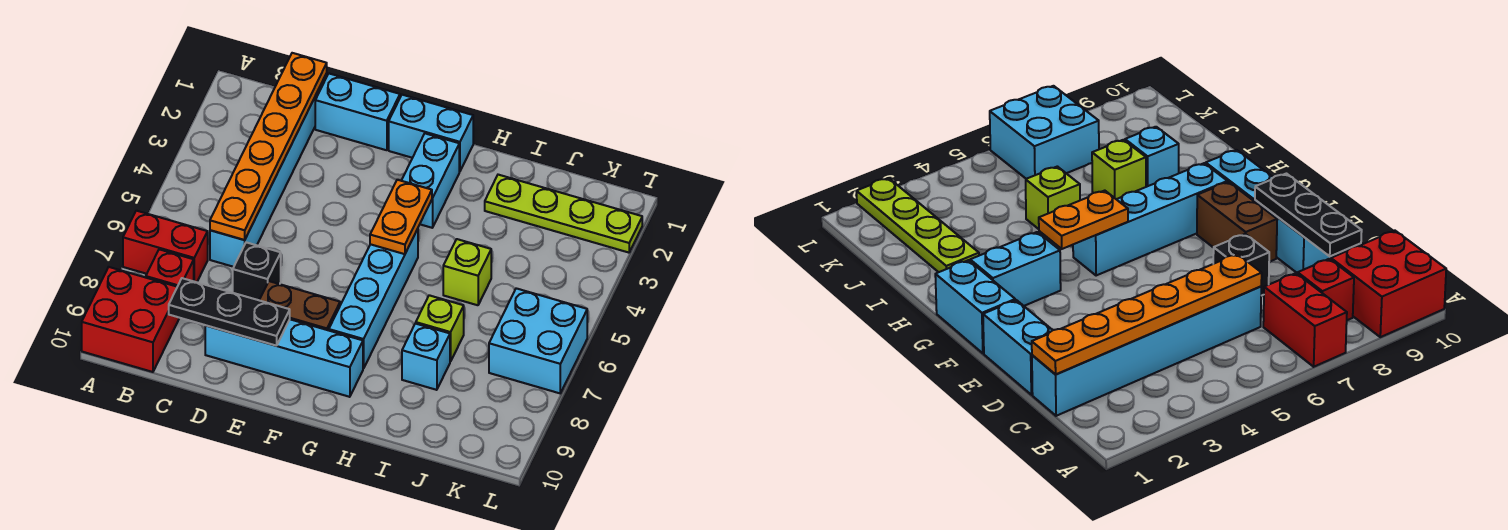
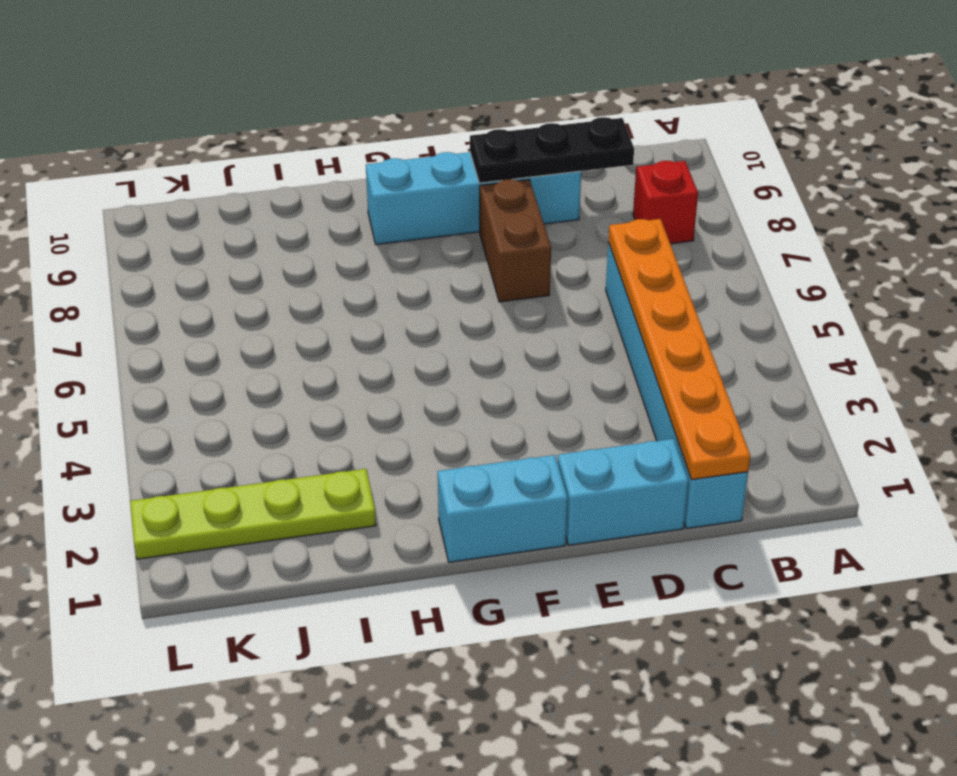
brown brick E7:E8 level 1 -> brown brick E8:F8 level 1
none -> red brick A7:B7 level 1
none -> red brick A9:B10 level 1
none -> black brick D7 level 1

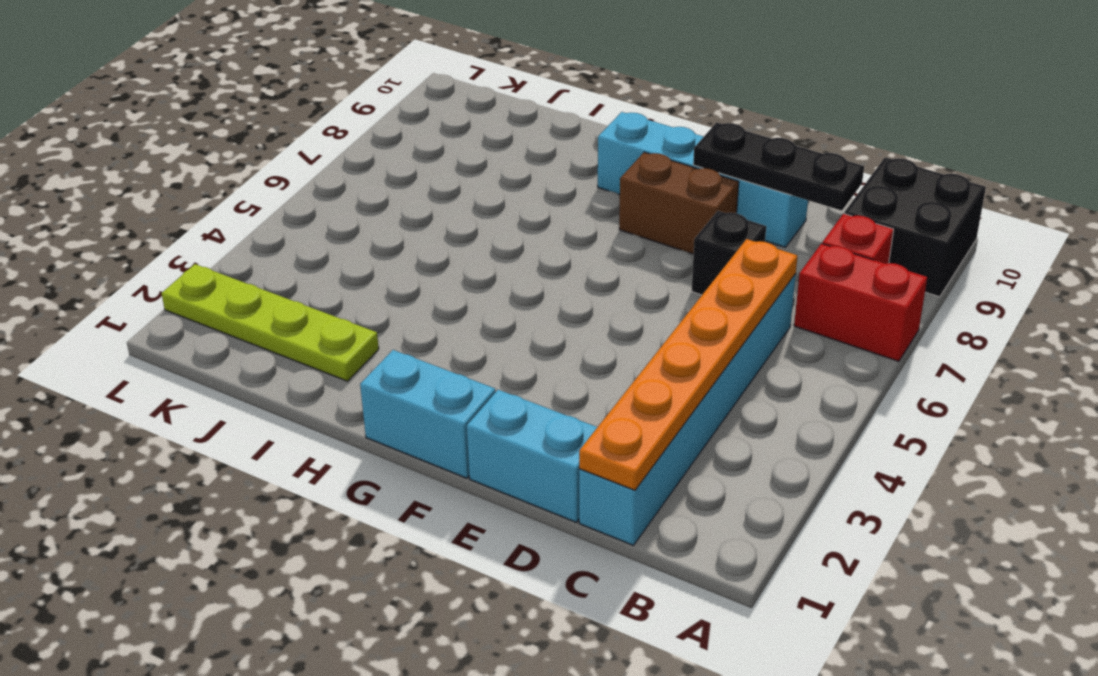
black brick A9:B10 level 1 -> red brick A9:B10 level 1
none -> cyan brick G2:G3 level 1
none -> cyan brick G5:G8 level 1
none -> lime brick I5 level 1

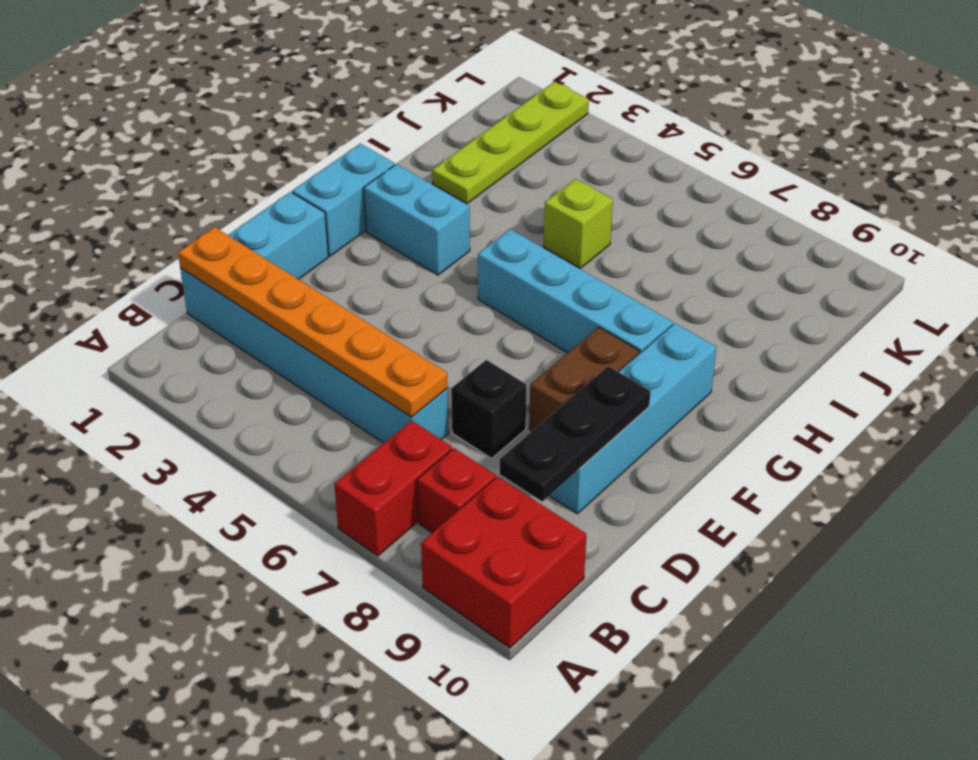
none -> lime brick I7 level 1
none -> cyan brick I8 level 1
none -> cyan brick K6:L7 level 1

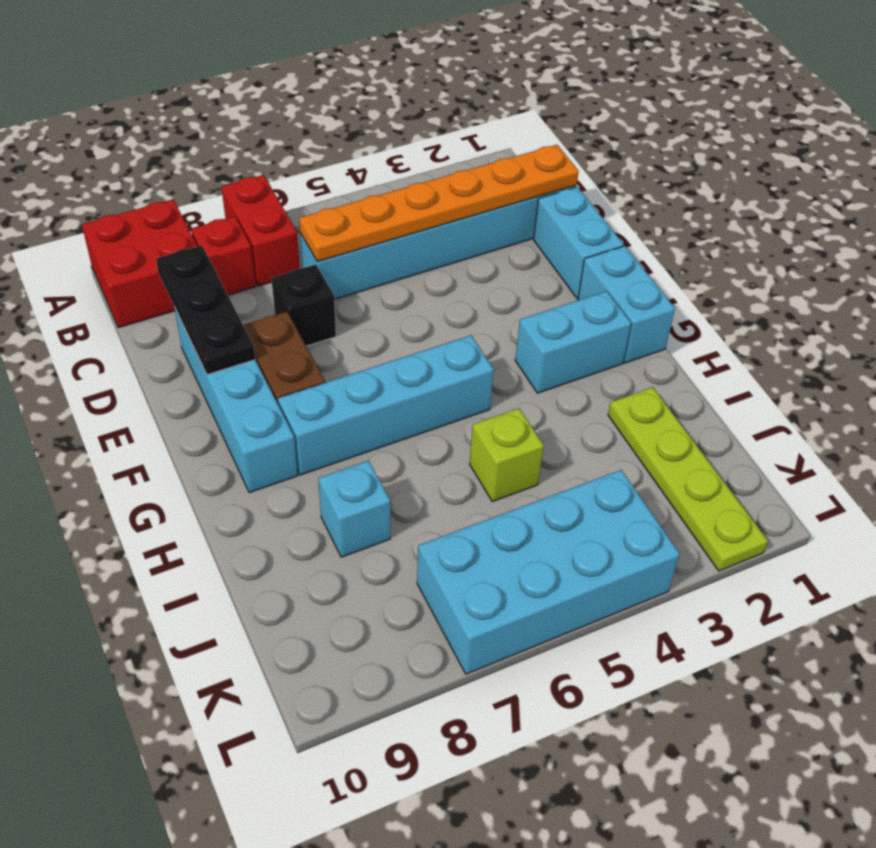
cyan brick K4:L7 level 1 -> cyan brick K6:L7 level 1
none -> lime brick I7 level 1
none -> orange plate G4:G5 level 2

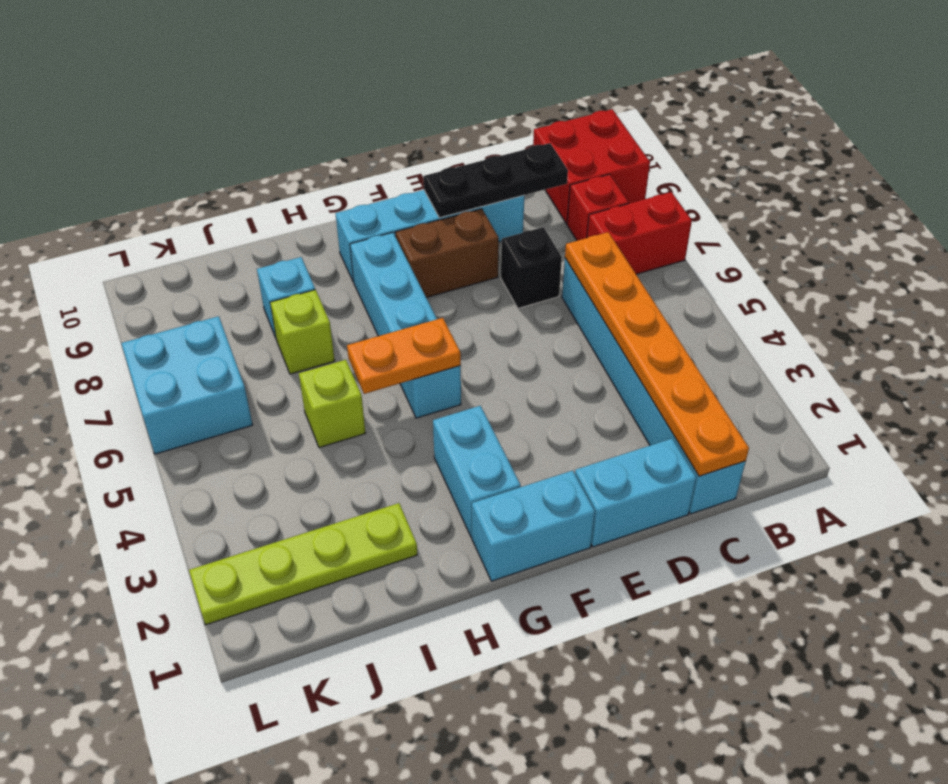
orange plate G5:H5 level 2 -> orange plate G4:G5 level 2

